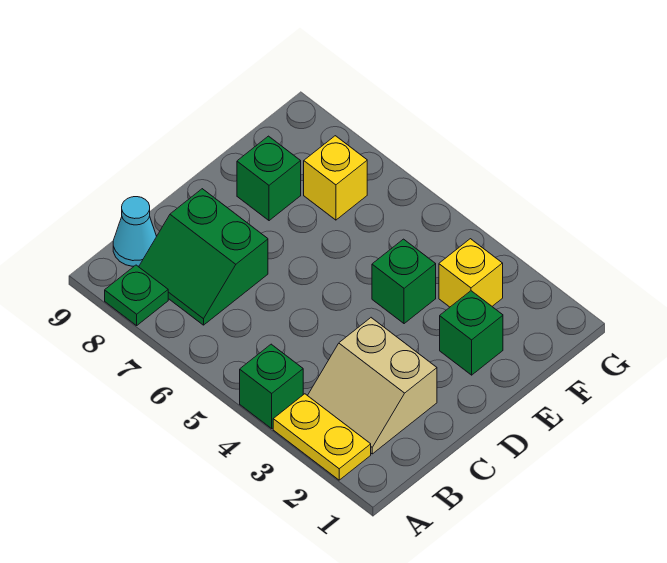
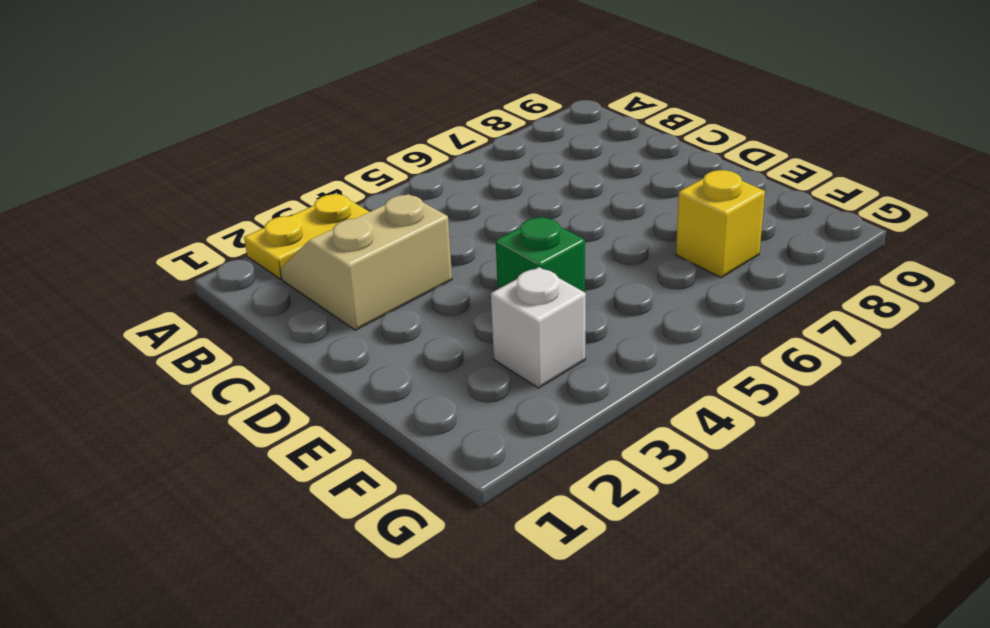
white brick F3 level 1 -> yellow brick F3 level 1
none -> green brick A4 level 1
none -> green plate A8 level 1

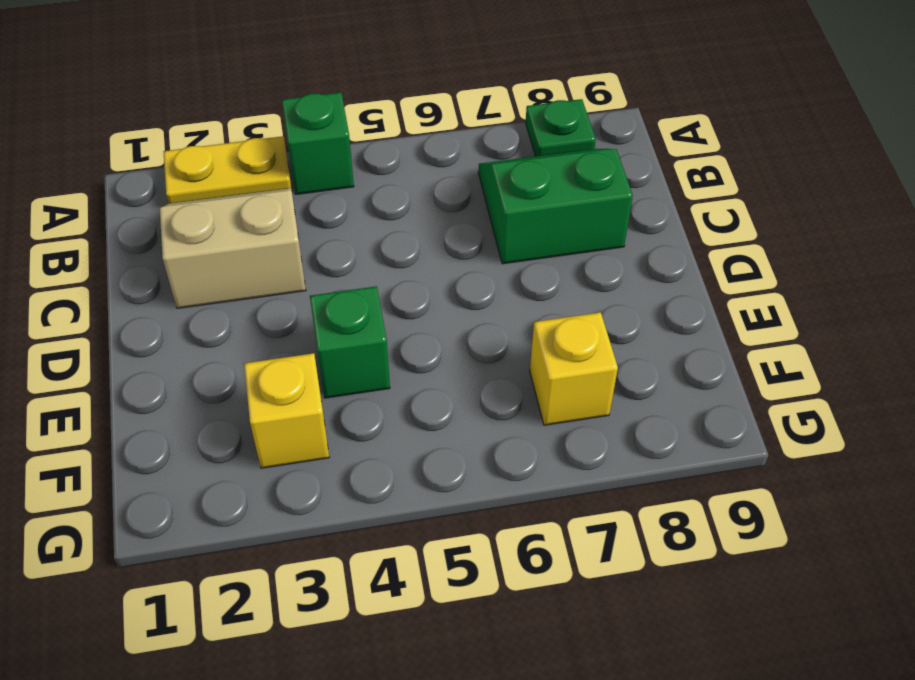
none -> cyan cone B9 level 1
none -> green brick E2 level 1

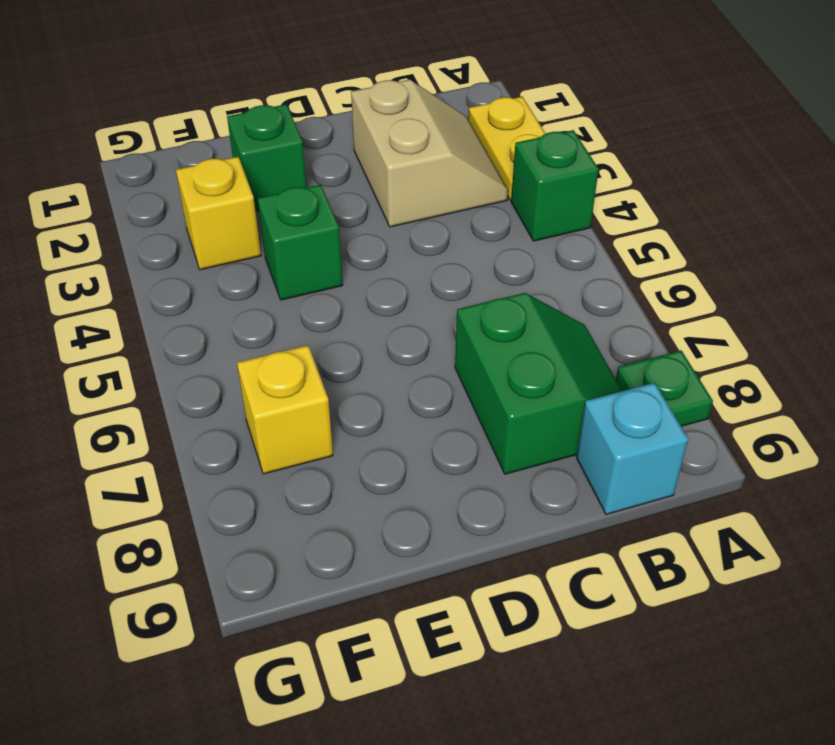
cyan brick B9 level 1 -> cyan cone B9 level 1
none -> green brick E8 level 1

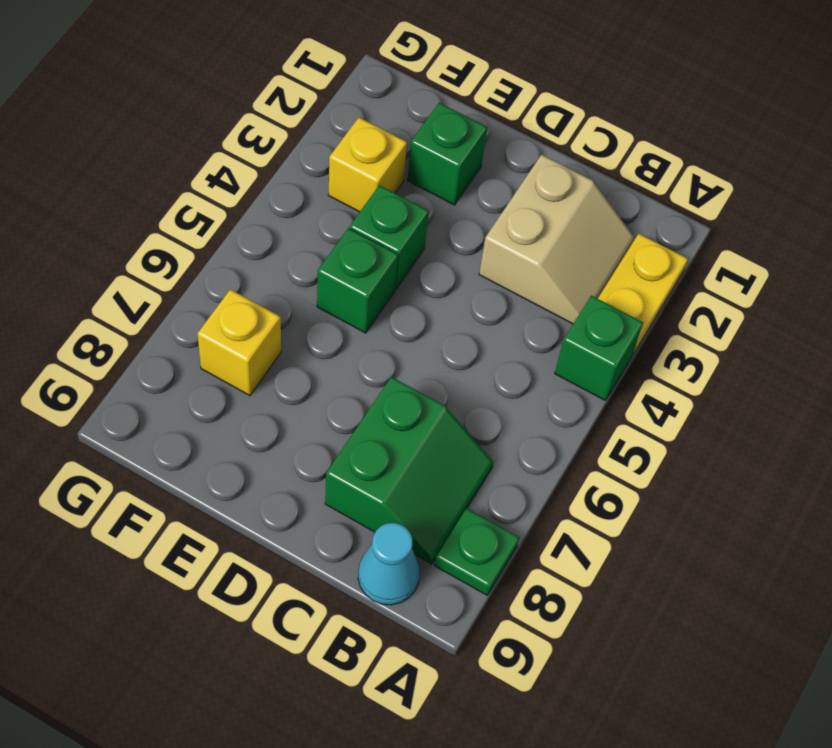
green brick E5 level 1 -> green brick E8 level 1

